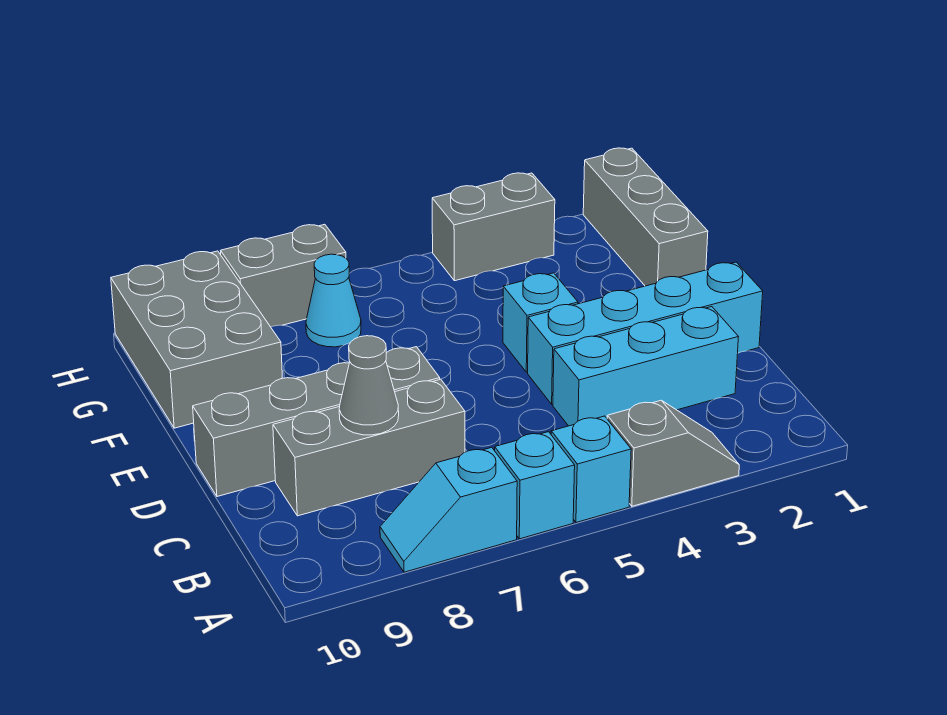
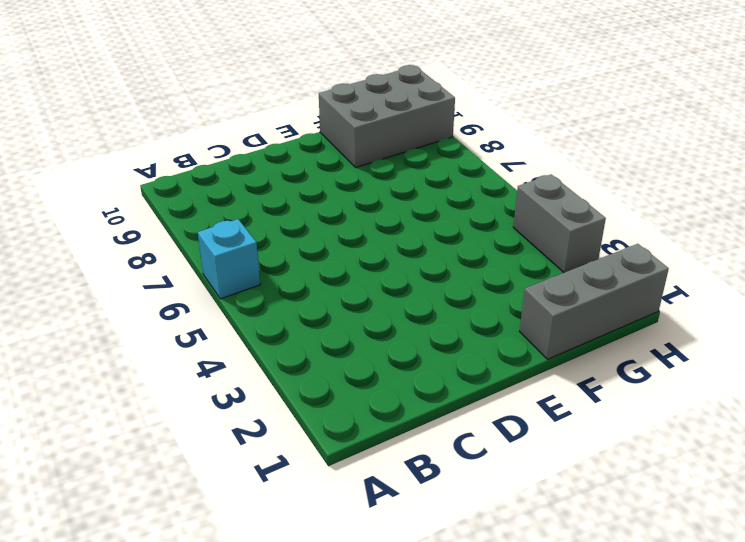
none -> grey slope A3:A4 level 1 top 4
none -> cyan brick A5 level 1
none -> cyan slope A7:A8 level 1 top 7

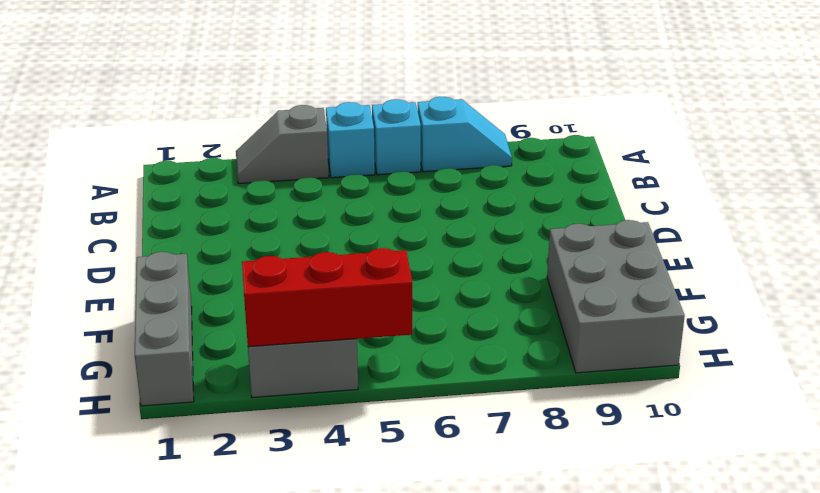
red brick H3:H5 level 2 -> none
none -> cyan brick C2:C4 level 1
none -> grey brick C7:C9 level 1
none -> cyan brick D1:D4 level 1

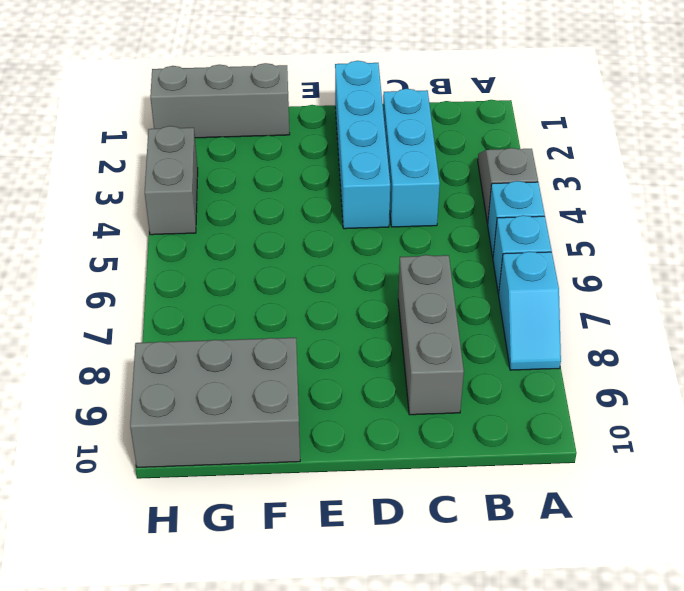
none -> grey brick D7:D10 level 1
none -> cyan brick E4 level 1
none -> cyan cone G7 level 1

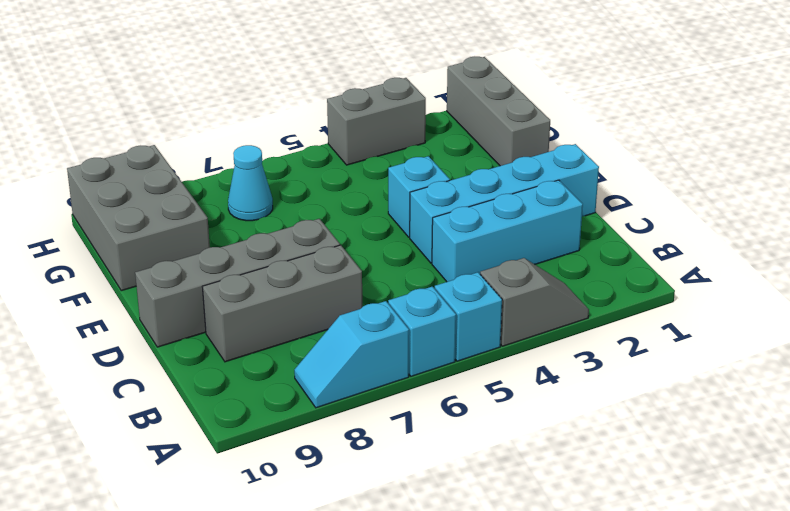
none -> grey brick H7:H8 level 1
none -> grey cone C8 level 2

